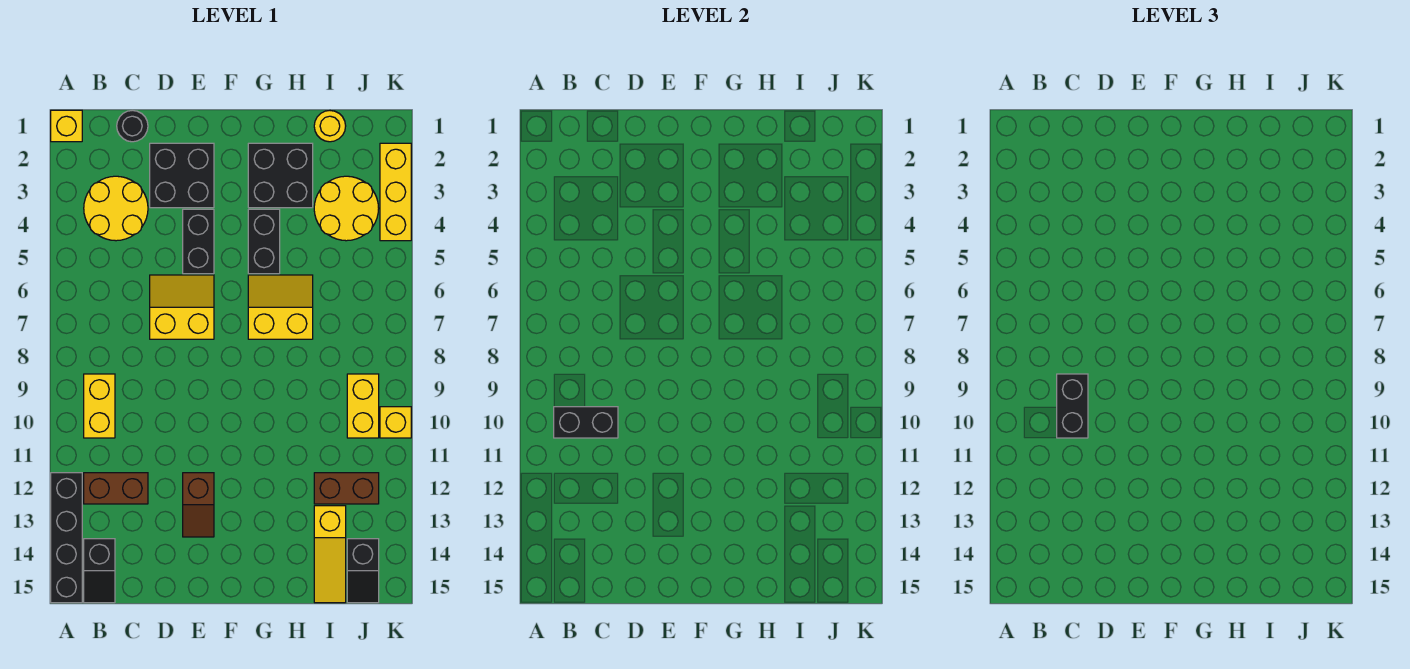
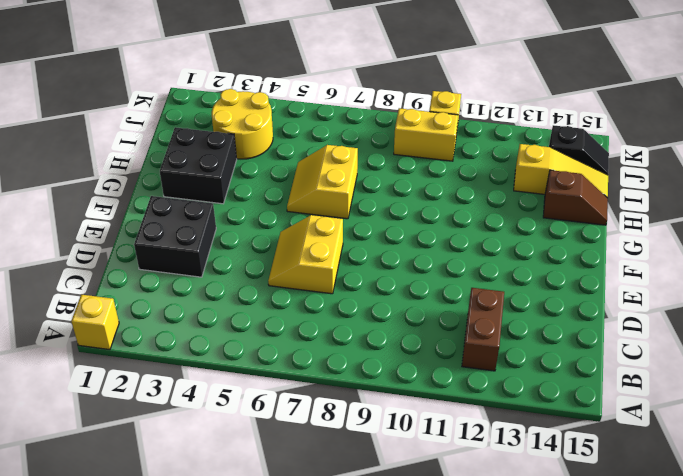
brown slope H14:H15 level 1 top 14 -> brown slope E12:E13 level 1 top 12
none -> black brick A12:A15 level 1
none -> yellow round brick B3:C4 level 1
none -> yellow brick B9:B10 level 1

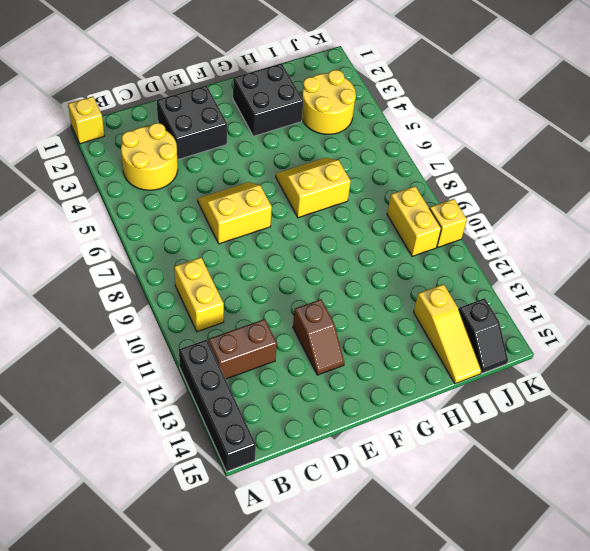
none -> black slope B14:B15 level 1 top 14
none -> black round brick C1 level 1
none -> black brick E4:E5 level 1

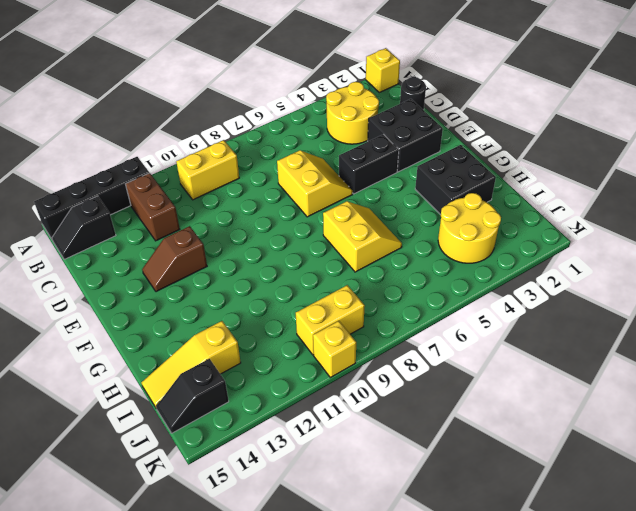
none -> black brick G4:G5 level 1
none -> yellow round brick I1 level 1
none -> brown brick I12:J12 level 1

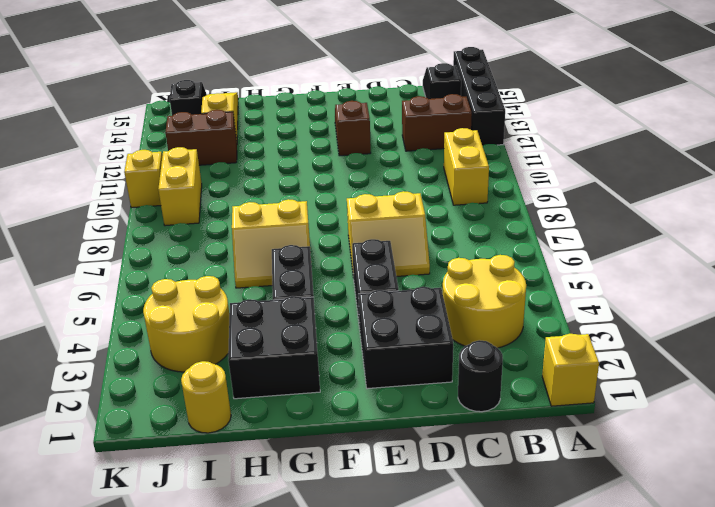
none -> yellow brick K2:K4 level 1
none -> black brick B10:C10 level 2
none -> black brick C9:C10 level 3

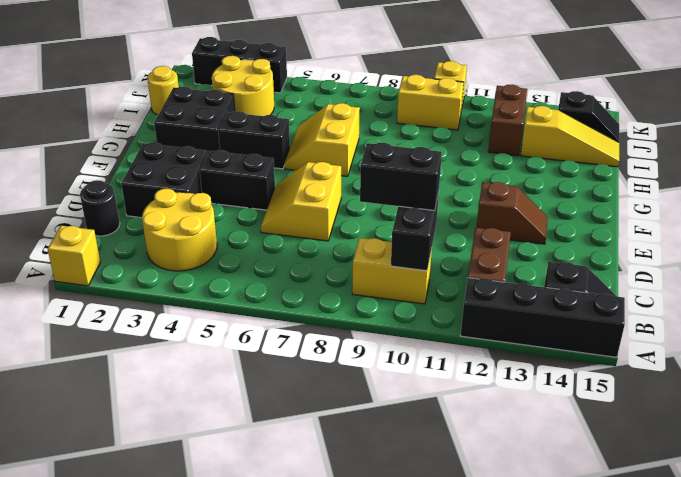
black brick K2:K4 level 1 -> yellow brick K2:K4 level 1

